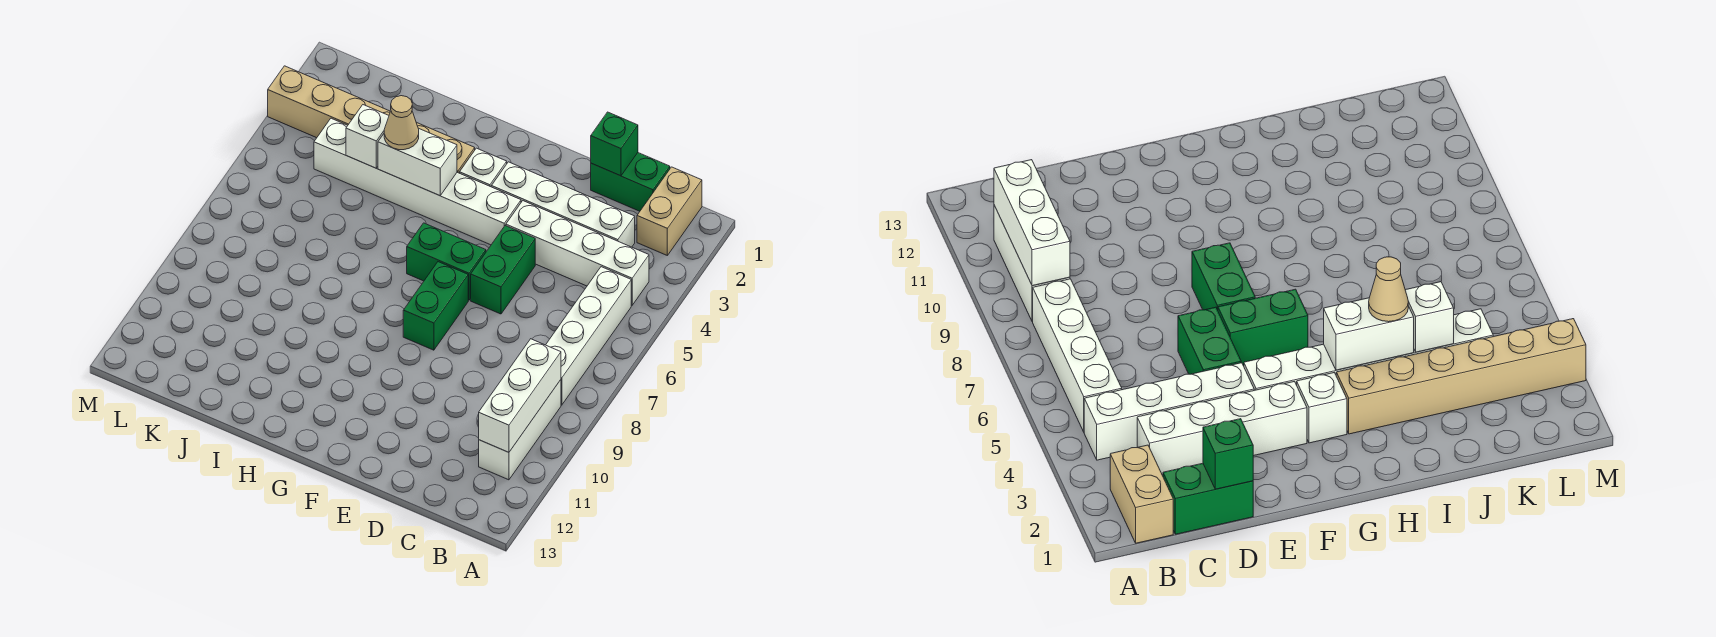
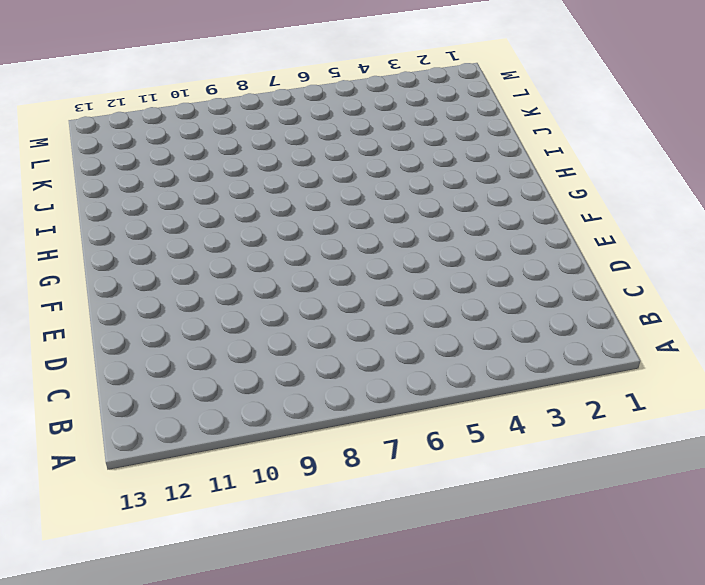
none -> tan brick B1:B2 level 1
none -> white brick B4:E4 level 1
none -> white brick B5:B8 level 1

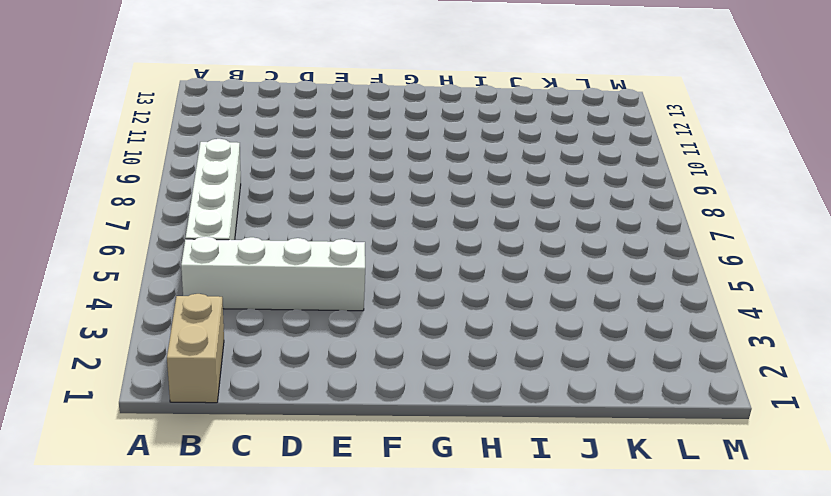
none -> white brick B9:B11 level 1
none -> green brick C1:D1 level 1
none -> white brick C3:F3 level 1

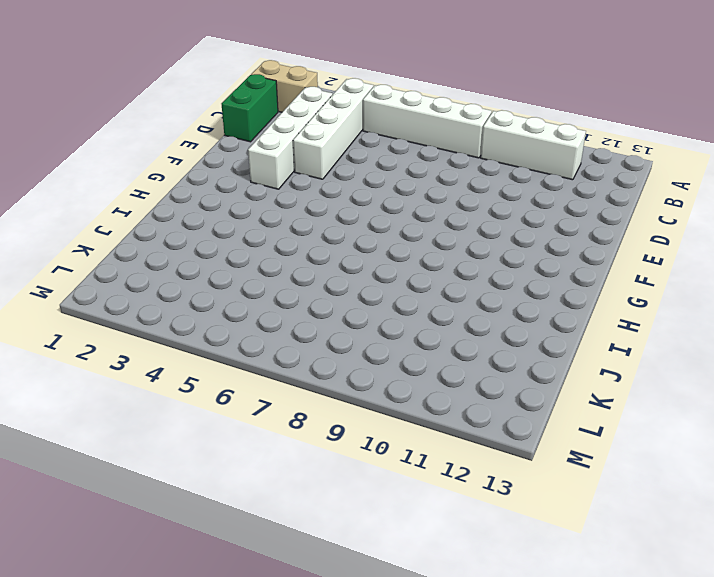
none -> green brick E5:E6 level 1
none -> white brick F4:K4 level 1
none -> green brick F6:G6 level 1

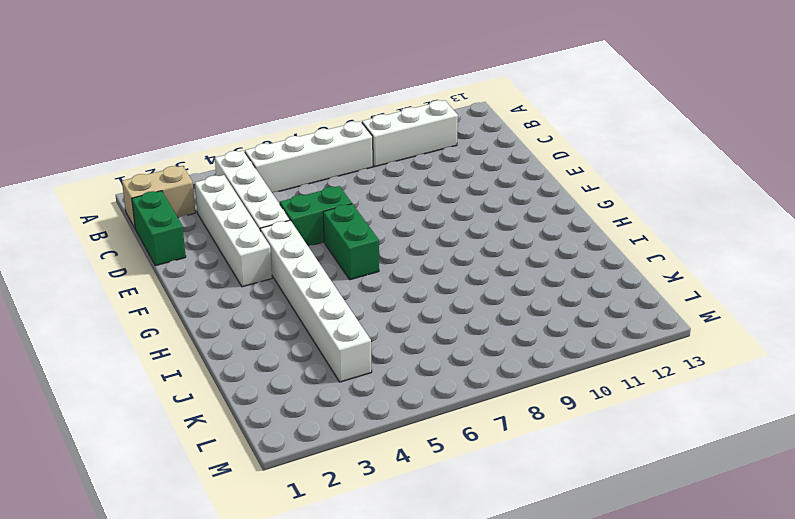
none -> green brick F7:F8 level 1
none -> white brick G3 level 1
none -> tan brick H3:M3 level 1

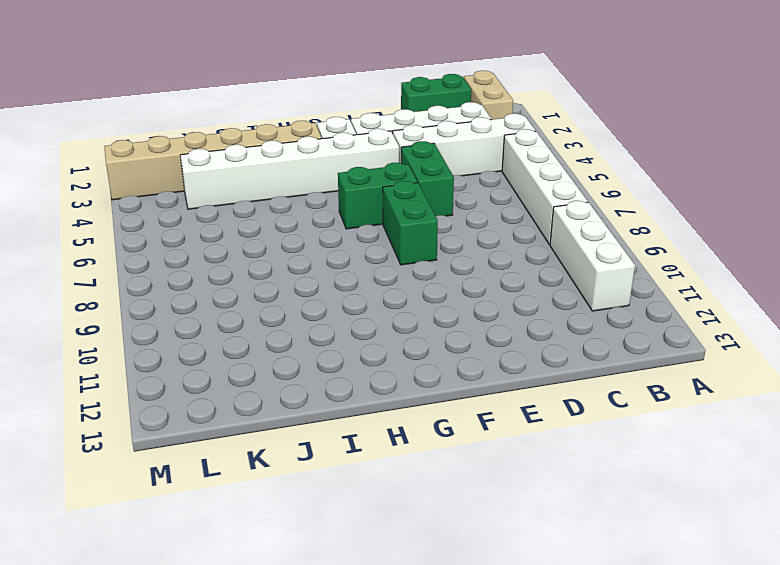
none -> white brick B9:B11 level 2
none -> green brick D1 level 2
none -> white brick H4:I4 level 2

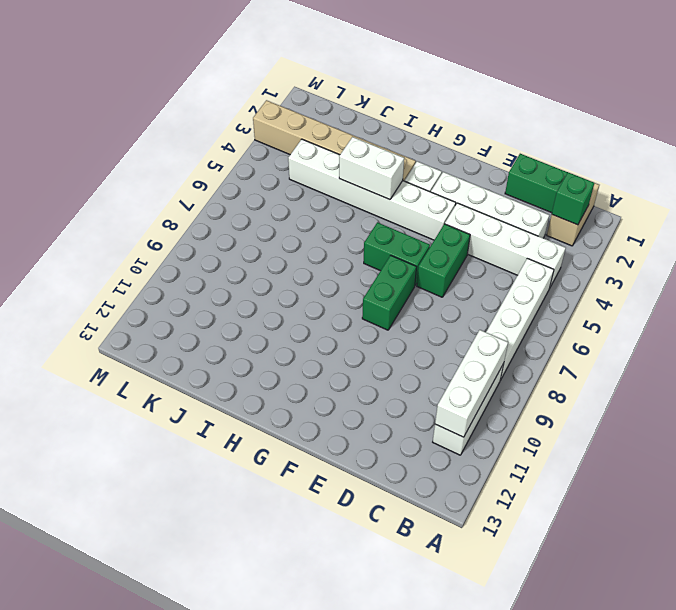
green brick B2 level 2 -> green brick D1 level 2
none -> white brick J4 level 2
none -> tan cone I4 level 3

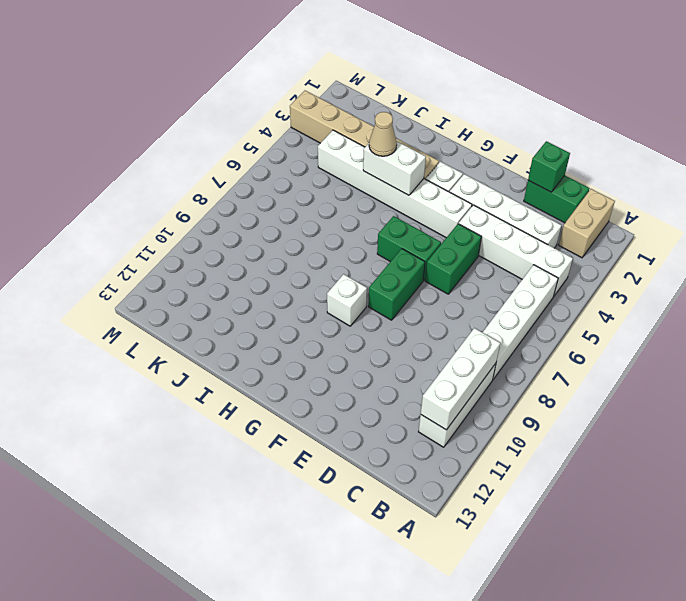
white brick G9 level 1 -> white brick J4 level 2

